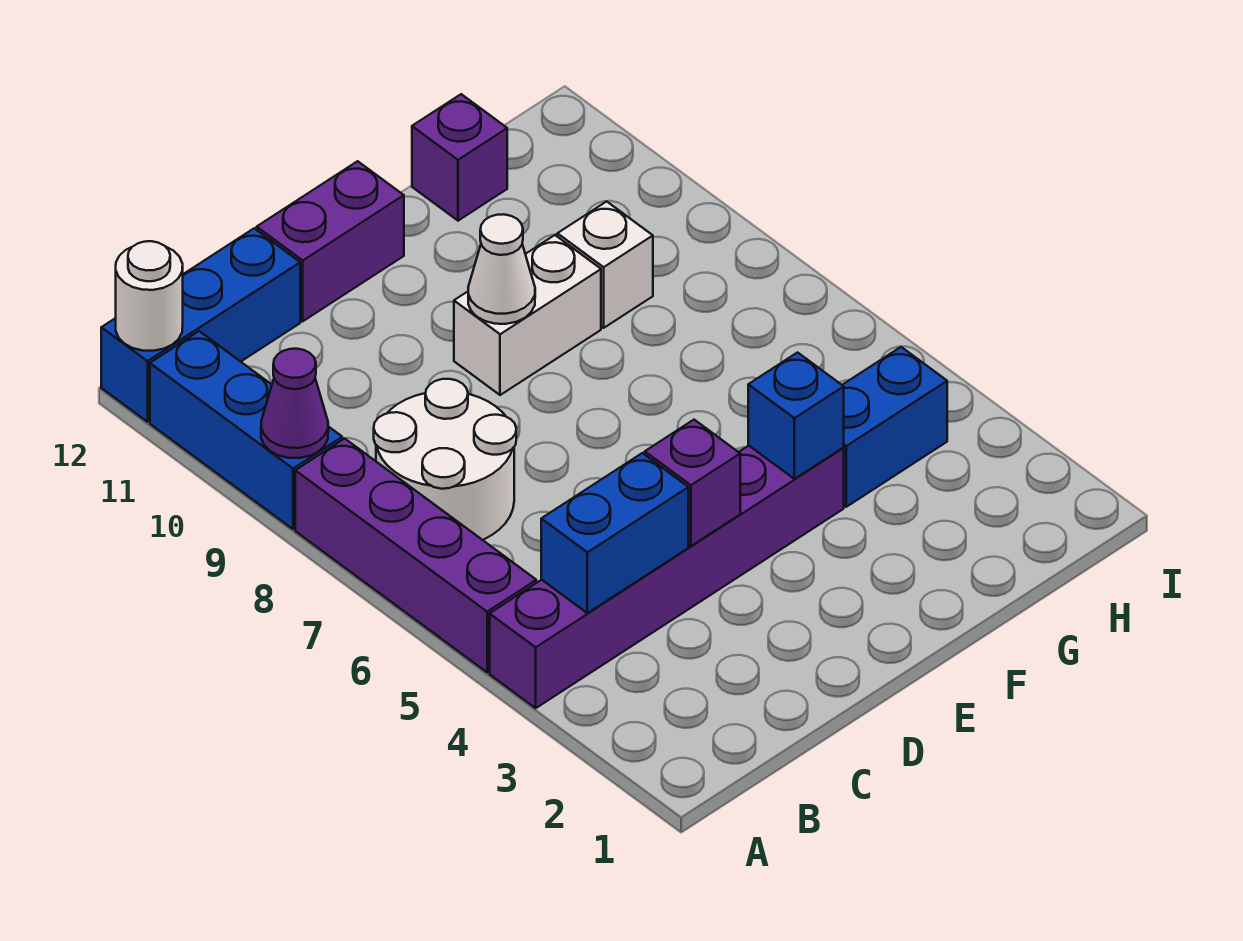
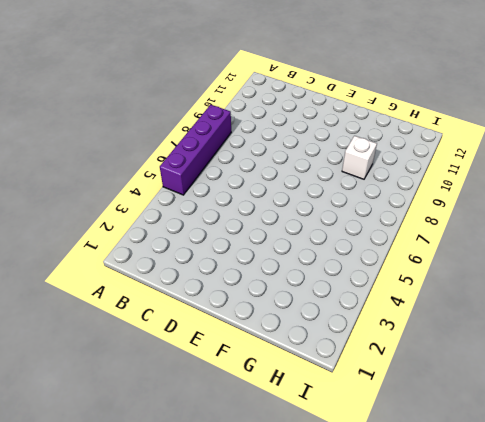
none -> purple brick A4:F4 level 1
none -> blue brick A9:A11 level 1
none -> blue brick A12:C12 level 1

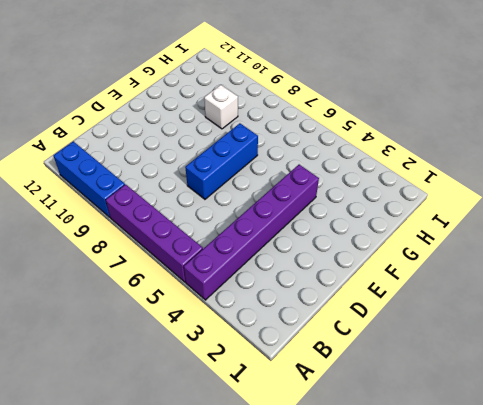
blue brick D7:F7 level 1 -> blue brick A12:C12 level 1
none -> white round brick B7:C8 level 1
none -> purple brick D12:E12 level 1
none -> white brick E9:F9 level 1

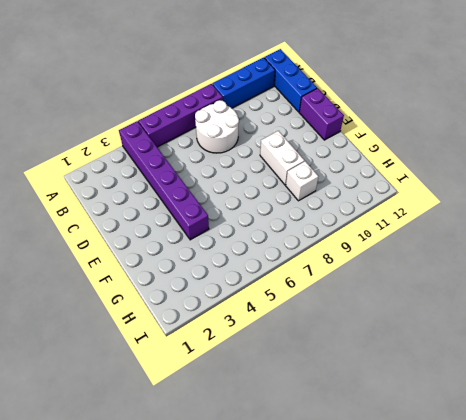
none -> blue brick G4:H4 level 1
none -> purple brick G12 level 1
none -> purple cone A9 level 2

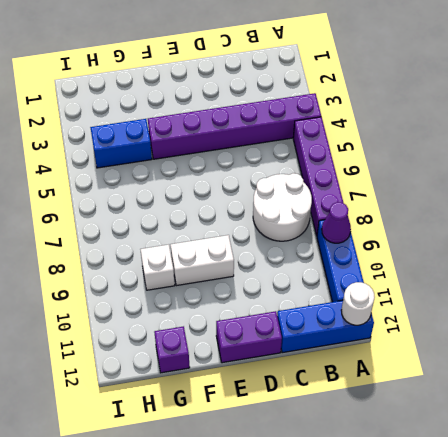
none -> blue brick B4:C4 level 2
none -> purple brick D4 level 2
none -> white cone E9 level 2

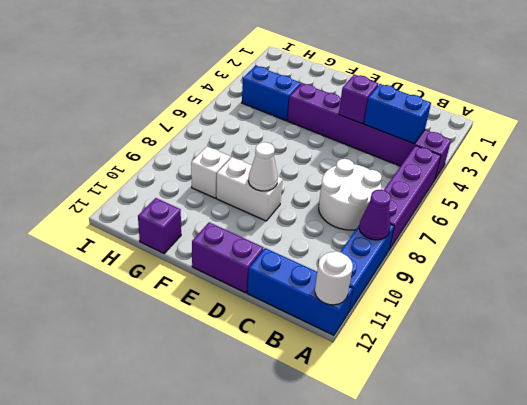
none -> blue brick F4 level 2

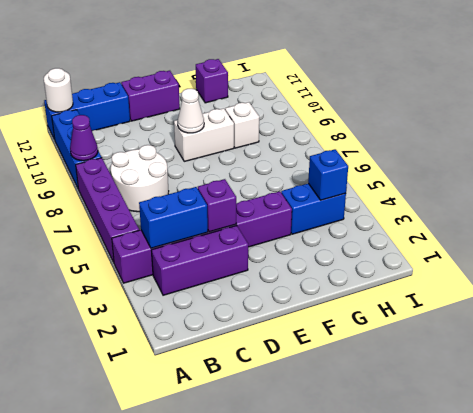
purple brick B3:D3 level 1 -> none
blue brick H4 level 2 -> blue brick F4 level 2

